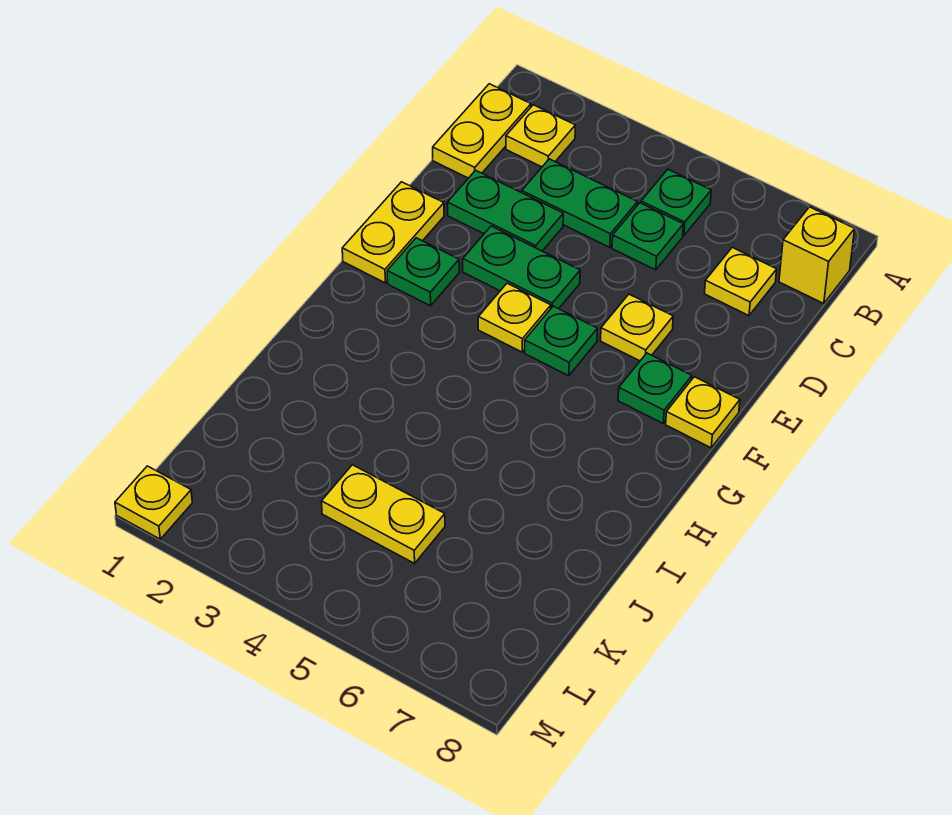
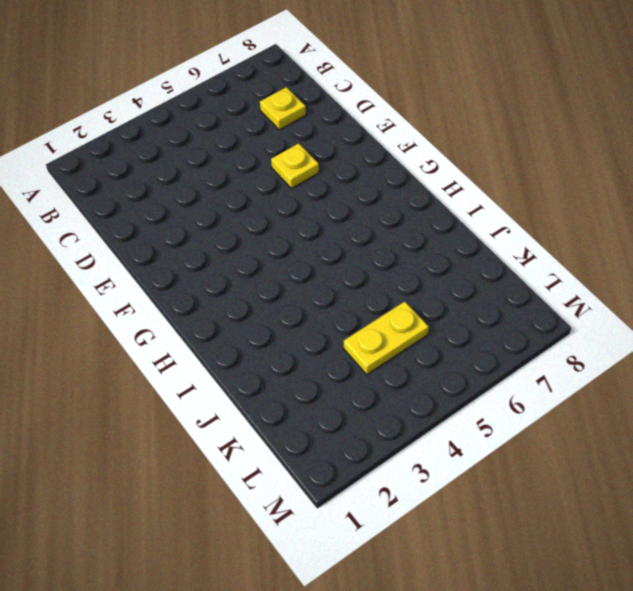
none -> yellow plate B1:C1 level 1
none -> yellow plate B2 level 1
none -> green plate B5 level 1

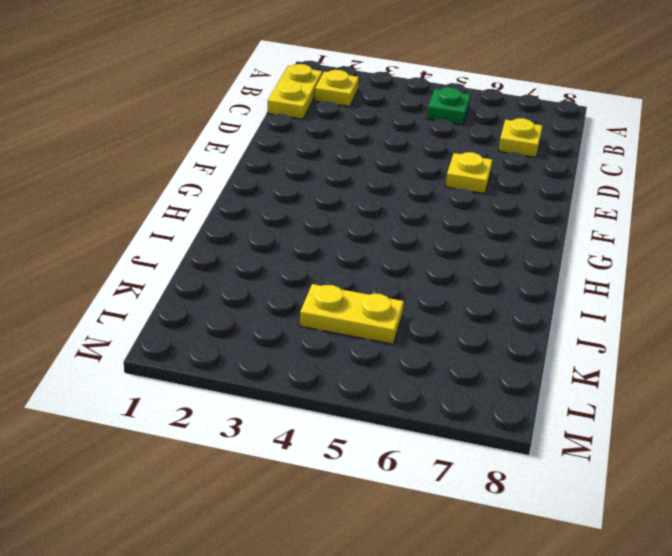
none -> yellow brick B8 level 1
none -> green plate C3:C4 level 1
none -> green plate C5 level 1

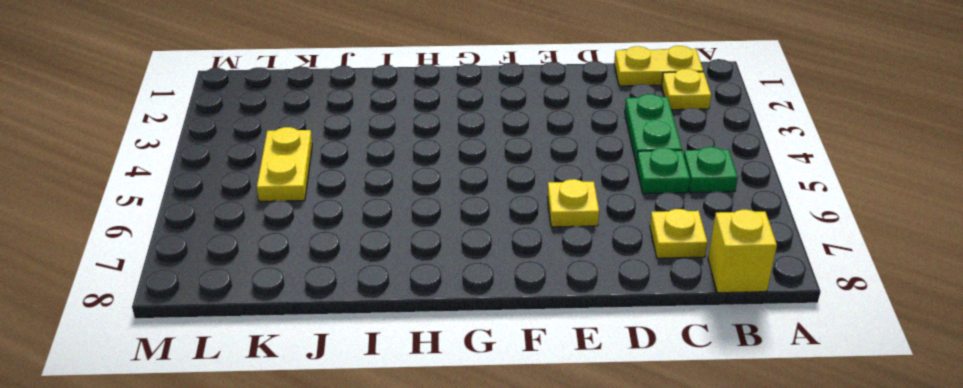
none -> green plate D2:D3 level 1
none -> yellow plate E1:F1 level 1
none -> green plate E3:E4 level 1

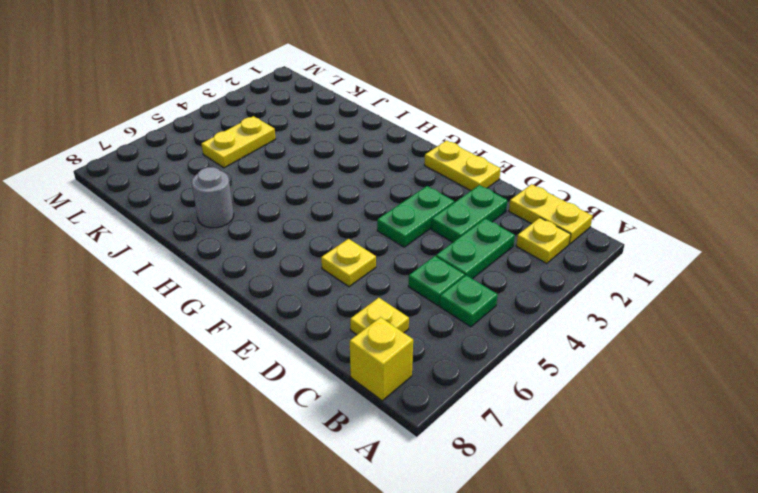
grey round brick I7 level 1 -> none
none -> green plate F2 level 1
none -> yellow plate F4 level 1
none -> green plate F5 level 1

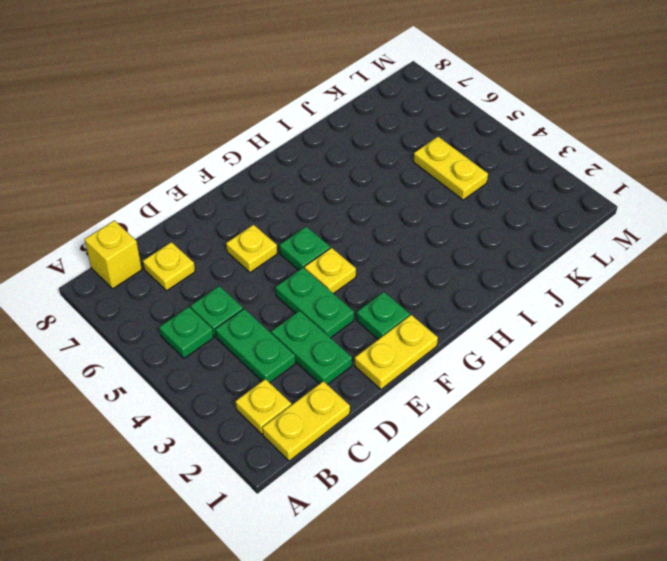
none -> green plate F7 level 1
none -> yellow plate F8 level 1
none -> yellow plate M1 level 1

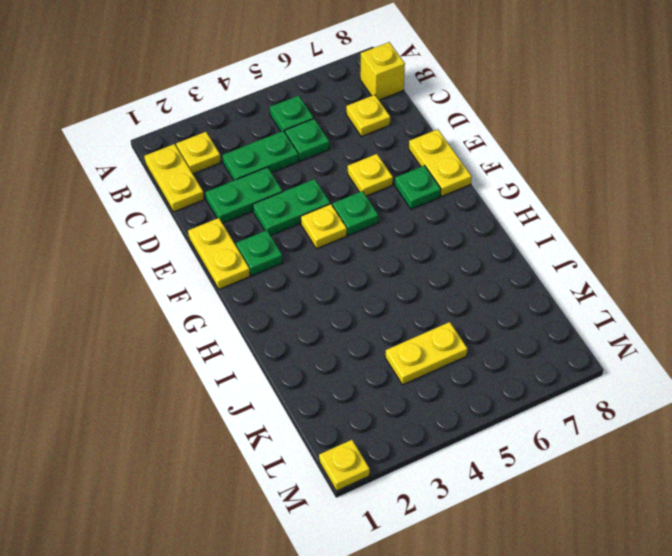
yellow plate E8:F8 level 1 -> yellow plate F8 level 1

